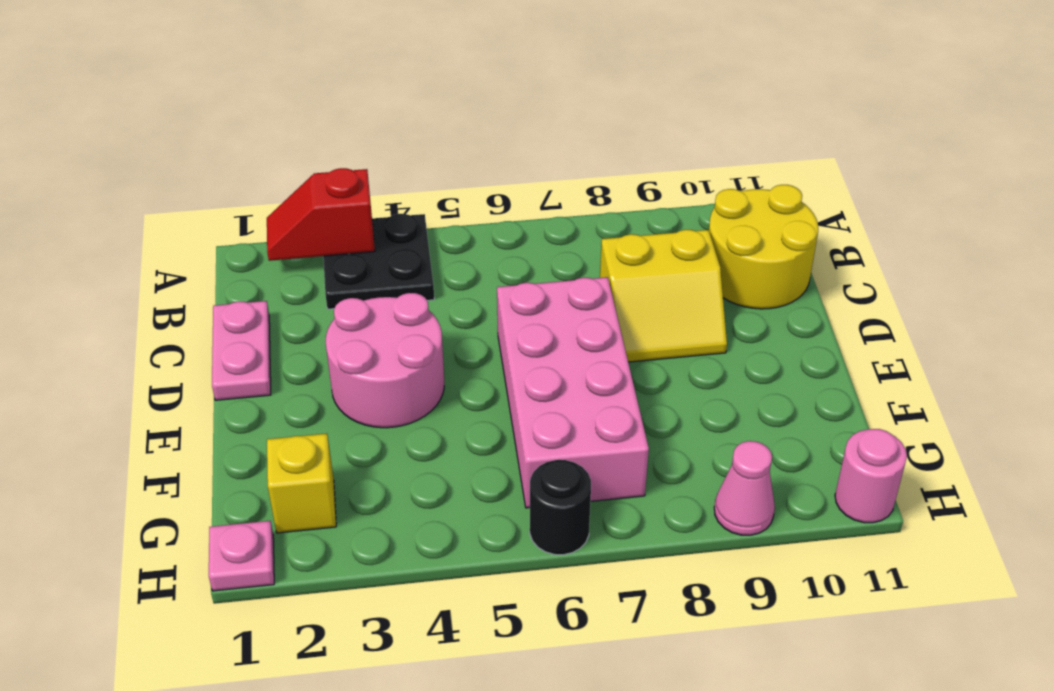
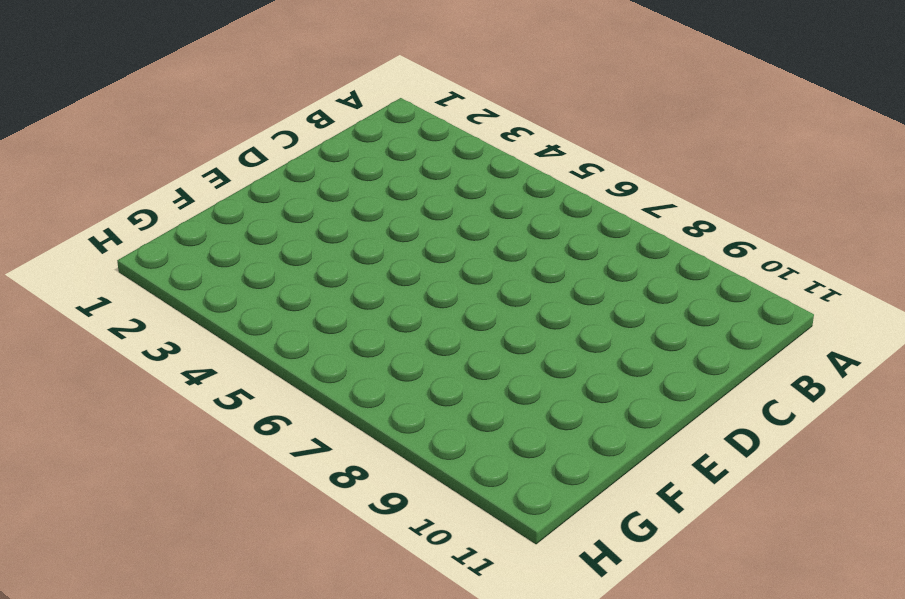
none -> black plate A3:B4 level 1
none -> yellow round brick B10:C11 level 1
none -> pink plate C1:D1 level 1

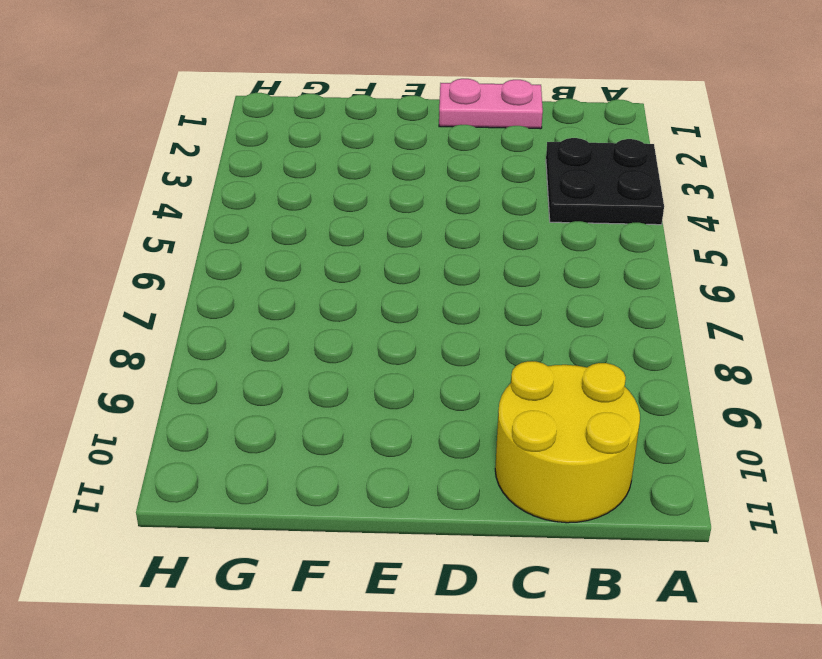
none -> yellow slope C8:D9 level 1 top C
none -> pink round brick D3:E4 level 1
none -> pink brick D6:G7 level 1

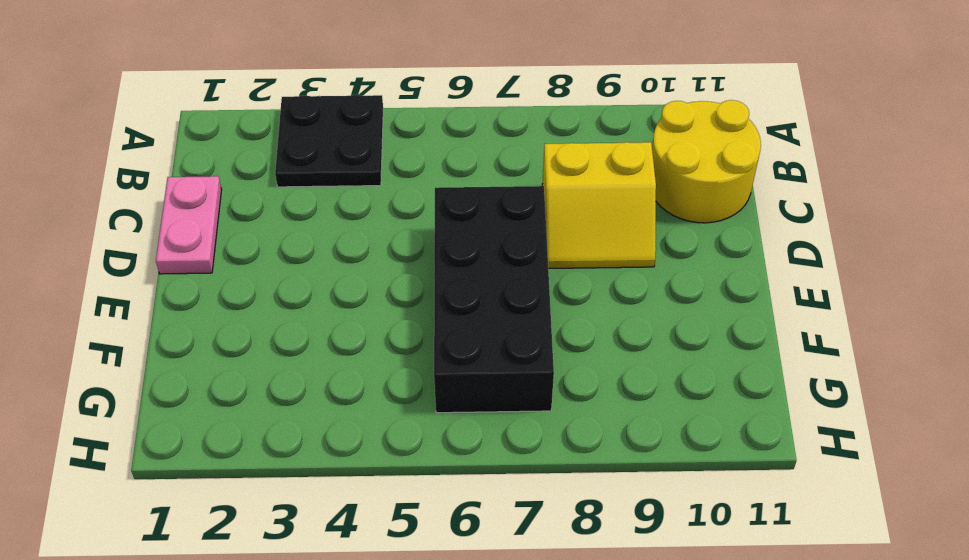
black brick D6:G7 level 1 -> pink brick D6:G7 level 1
none -> pink round brick D3:E4 level 1
none -> yellow brick G2 level 1
none -> pink plate H1 level 1

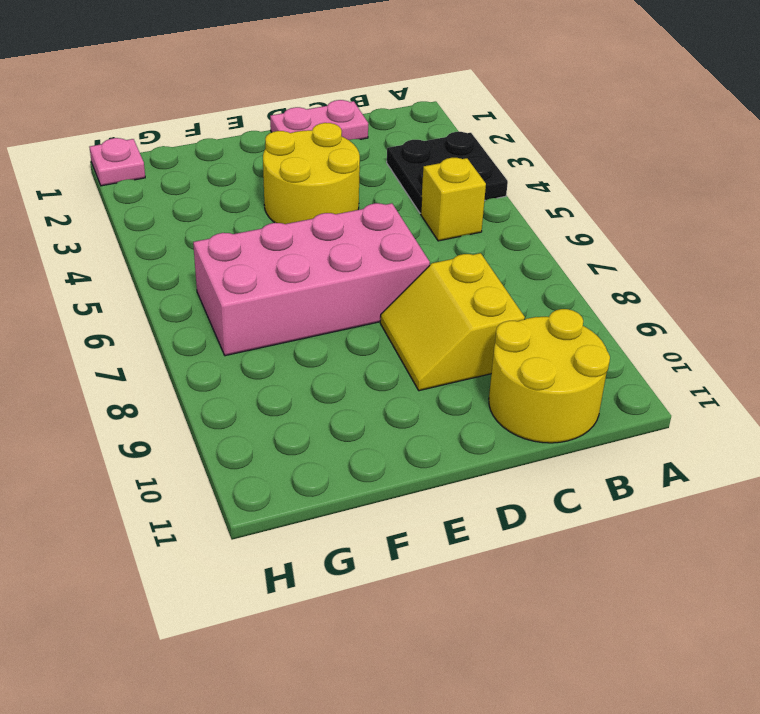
yellow brick B5 level 1 -> yellow brick G2 level 1
yellow round brick D3:E4 level 1 -> pink round brick D3:E4 level 1
none -> black round brick H6 level 1
none -> pink cone H9 level 1
none -> pink round brick H11 level 1

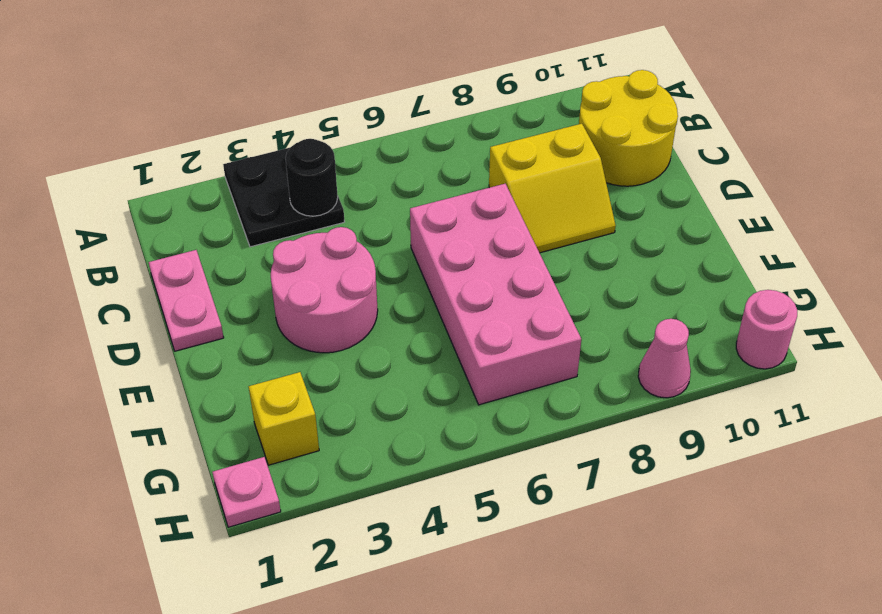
black round brick B4 level 2 -> black round brick H6 level 1
none -> red slope A2:A3 level 2 top 3

